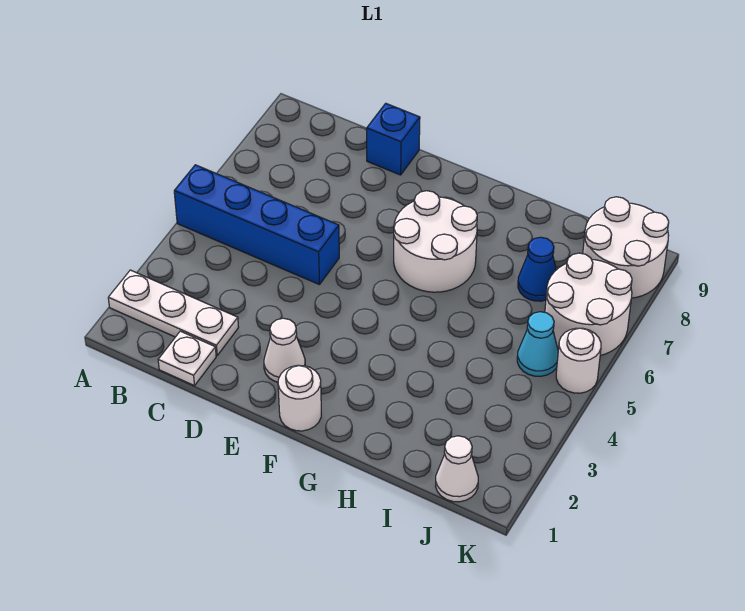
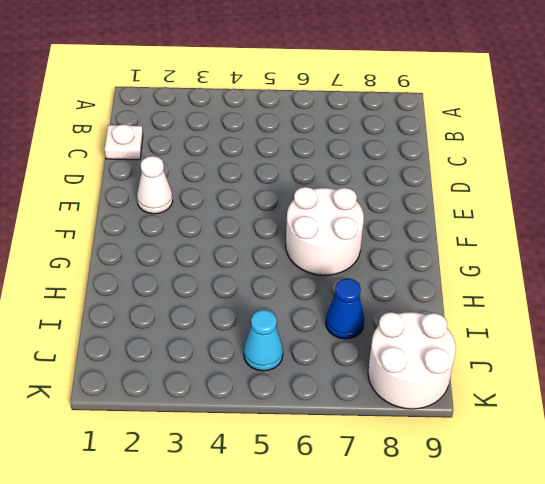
none -> white plate A2:C2 level 1
none -> blue brick A5:D5 level 1
none -> blue brick D9 level 1

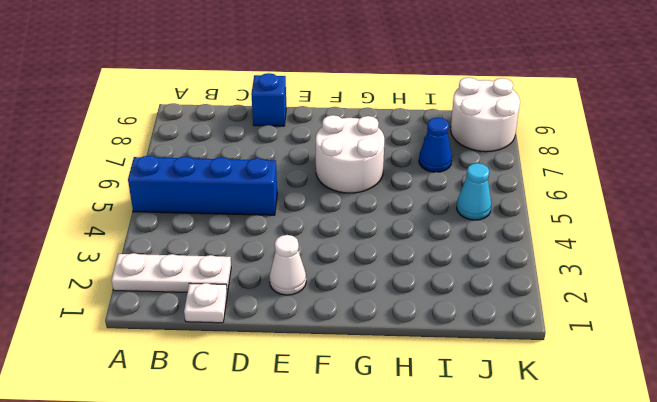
none -> white round brick F1 level 1
none -> white cone J1 level 1
none -> white round brick J6:K7 level 1

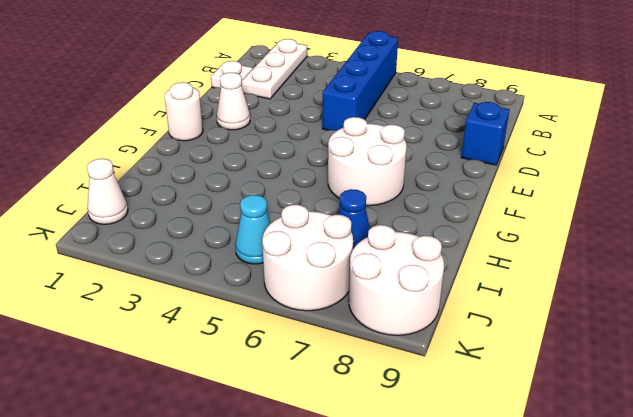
none -> white round brick K5 level 1

